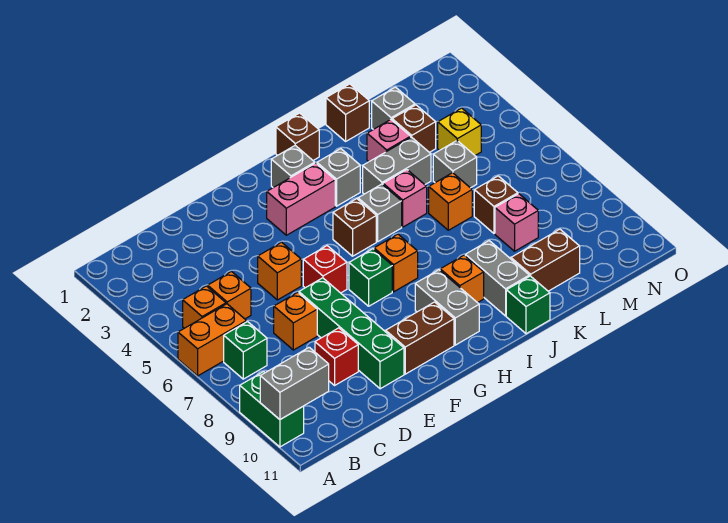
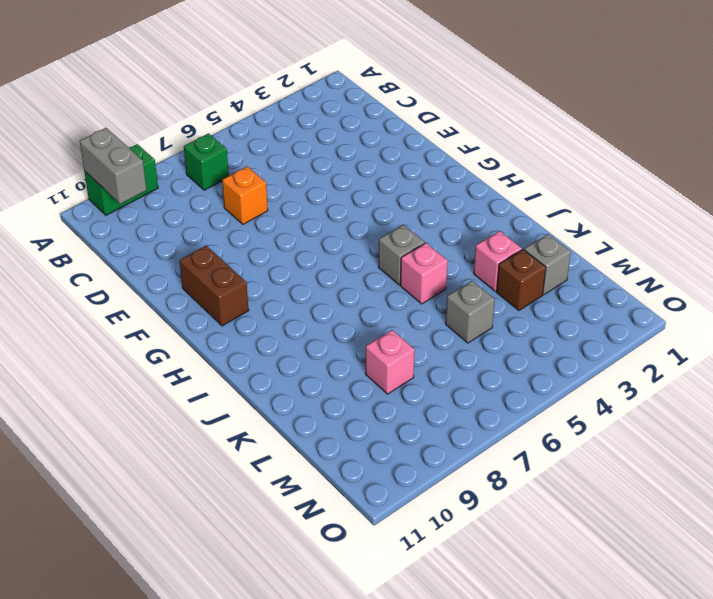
none -> orange brick A6:B6 level 1
none -> orange brick B5 level 1
none -> orange brick C5 level 1
none -> red brick D9 level 1

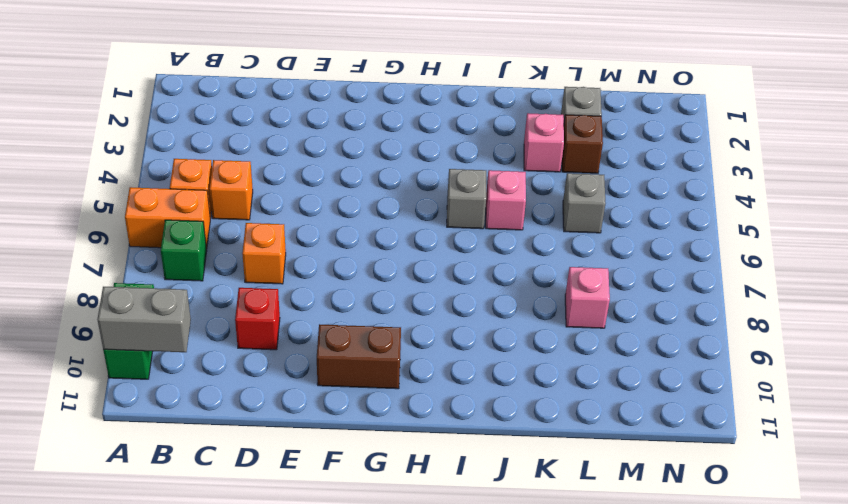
none -> orange brick E5 level 1
none -> green brick E7:E10 level 1
none -> red brick F6 level 1
none -> pink brick G3:H3 level 1

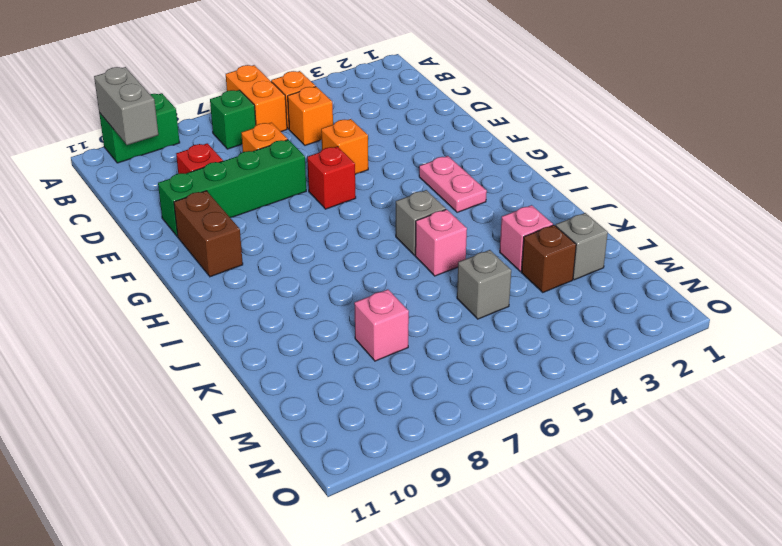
pink plate G3:H3 level 1 -> pink brick G3:H3 level 1
none -> green brick G7 level 1
none -> grey brick H2 level 1
none -> brown brick H5 level 1
none -> orange brick H7 level 1

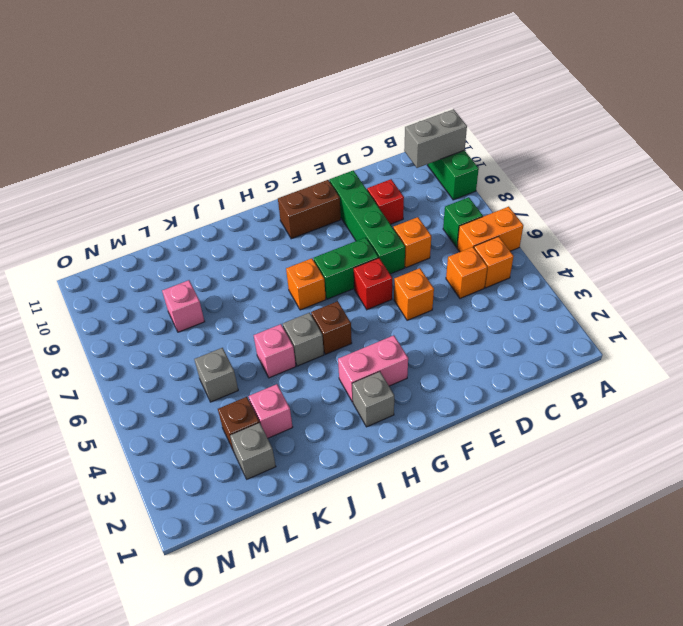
green brick F7:G7 level 1 -> green brick G7 level 1
none -> grey brick H9:H10 level 1
none -> brown brick I1 level 1
none -> grey brick I3 level 1
none -> orange brick I9 level 1

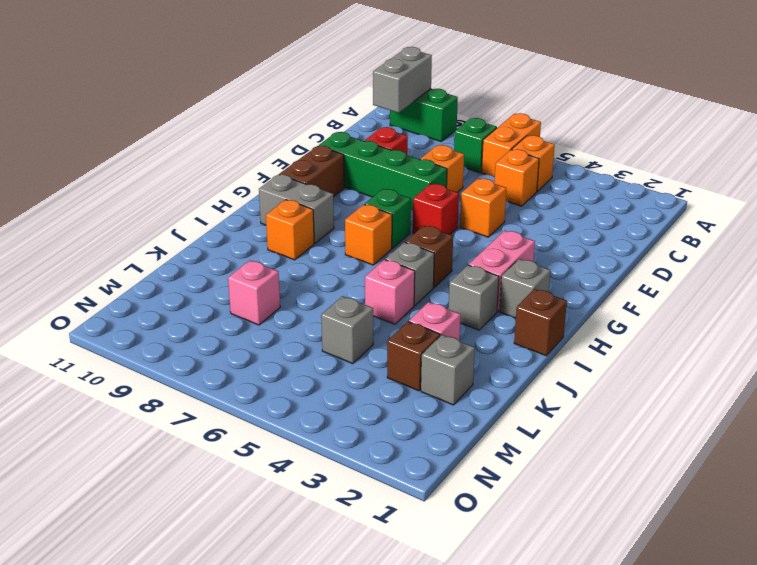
none -> grey brick J4:K4 level 1
none -> grey brick J9:J10 level 1
none -> green brick J11 level 1
none -> brown brick K1 level 1

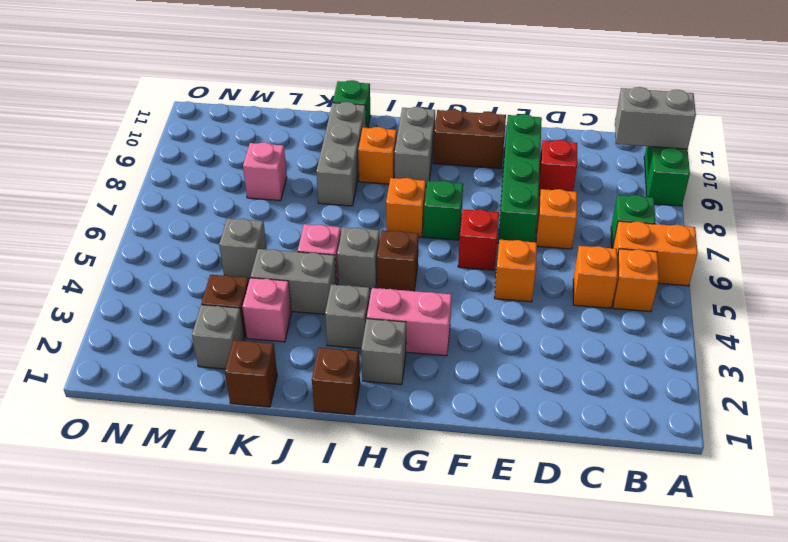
grey brick J8:J10 level 1 -> grey brick J9:J10 level 1
none -> orange brick K6 level 1
none -> brown brick K10:L10 level 1
none -> brown brick L7 level 1
none -> yellow brick M4 level 1

